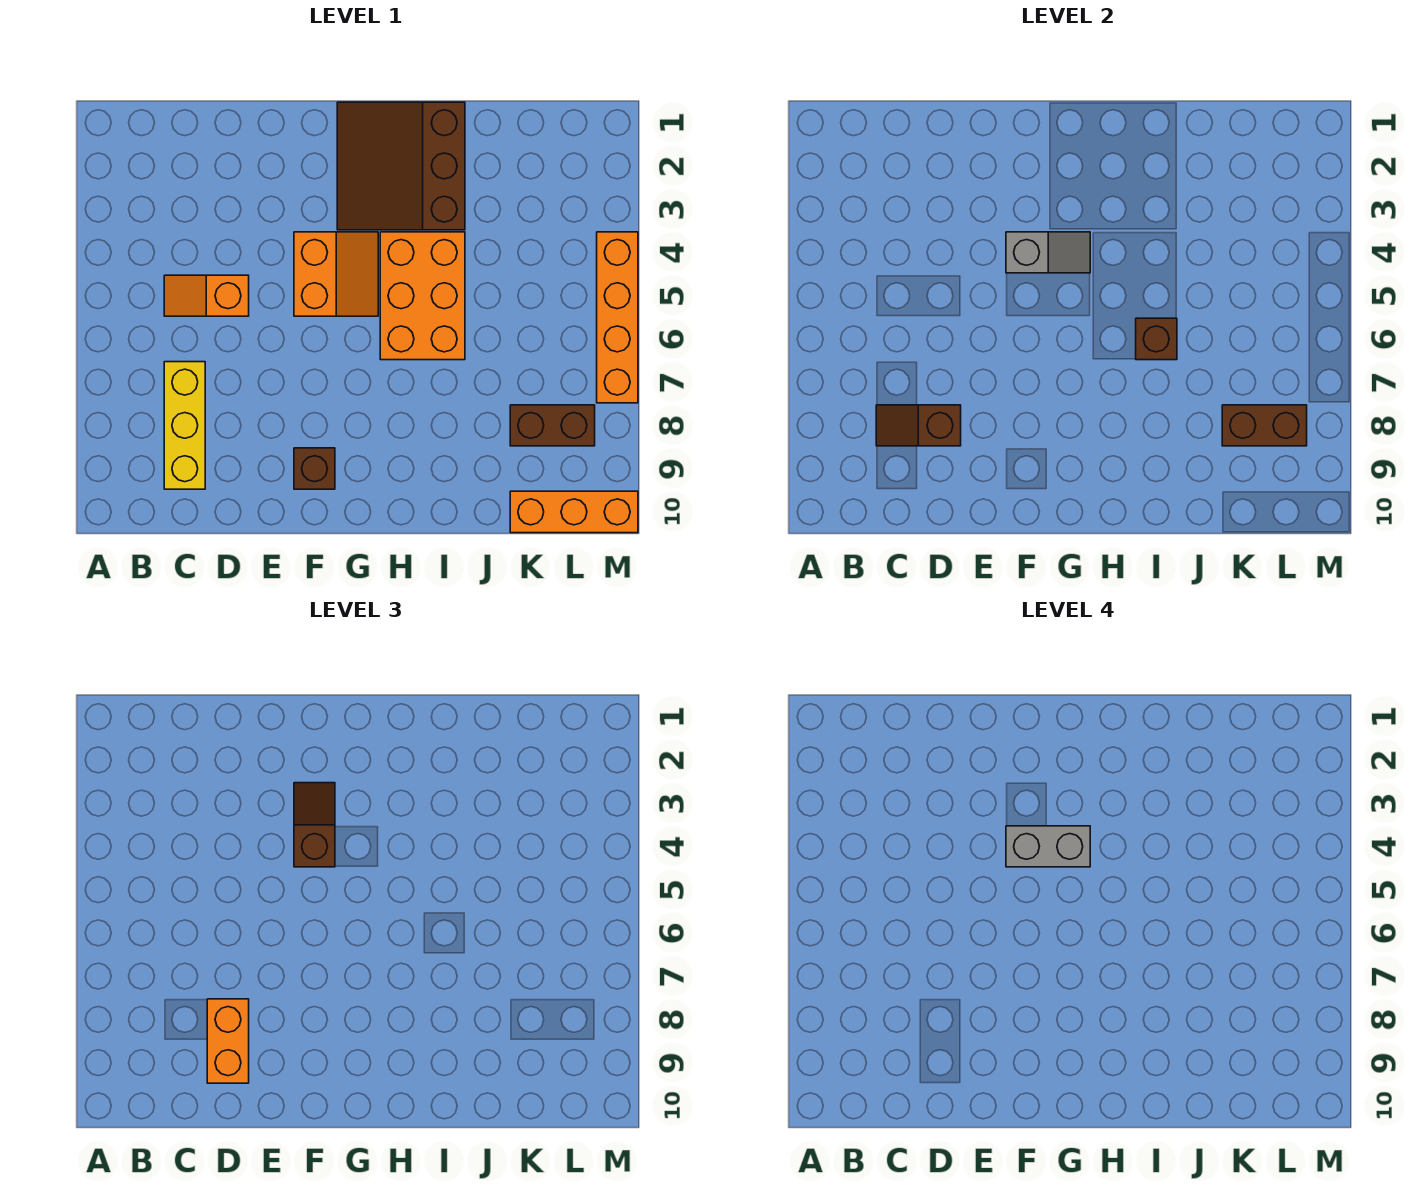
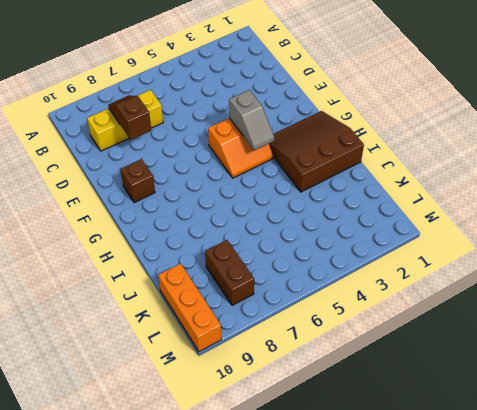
none -> orange slope C5:D5 level 1 top D
none -> orange brick H4:I6 level 1
none -> orange brick M4:M7 level 1

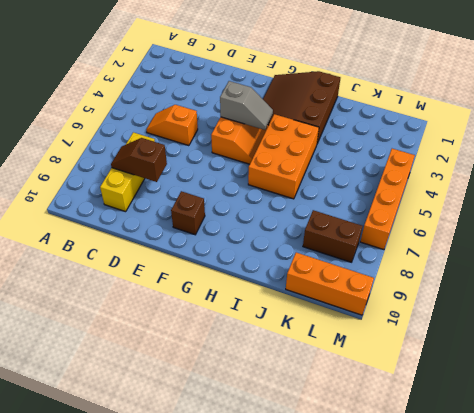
none -> brown brick I6 level 2
none -> brown brick K8:L8 level 2
none -> orange brick D8:D9 level 3

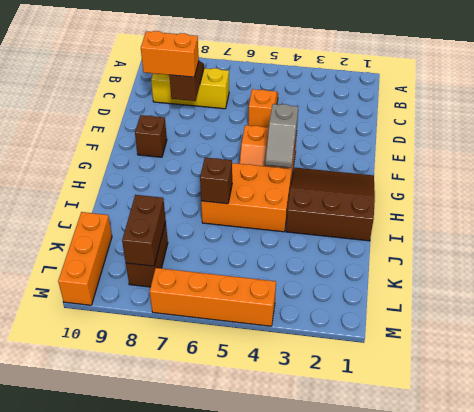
none -> brown slope F3:F4 level 3 top 4
none -> grey brick F4:G4 level 4

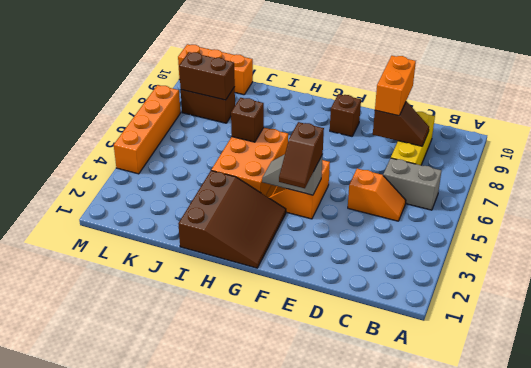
grey brick B6:C6 level 1 -> grey brick F4:G4 level 4

